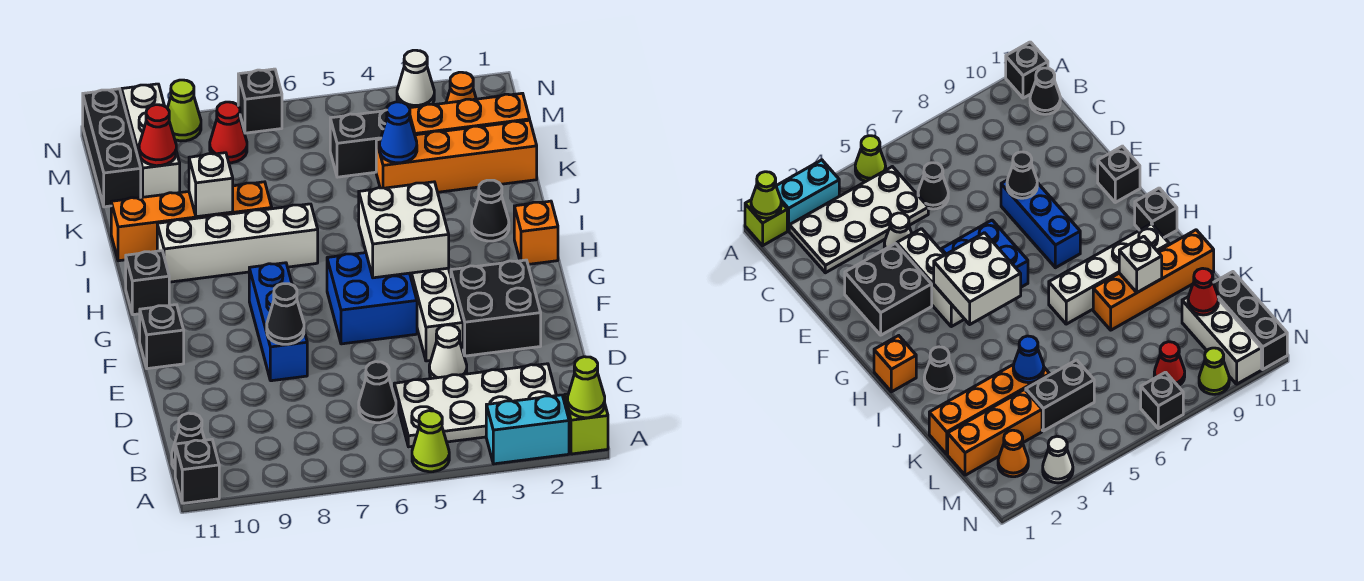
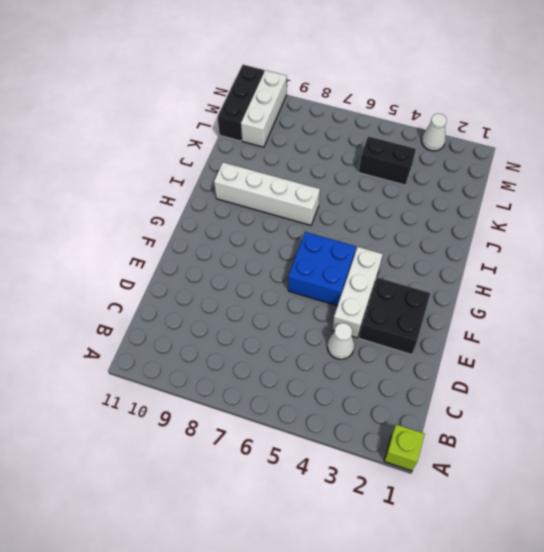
none -> cyan brick A2:A3 level 1
none -> lime cone A5 level 1
none -> black brick A11 level 1
none -> white plate B2:C5 level 1

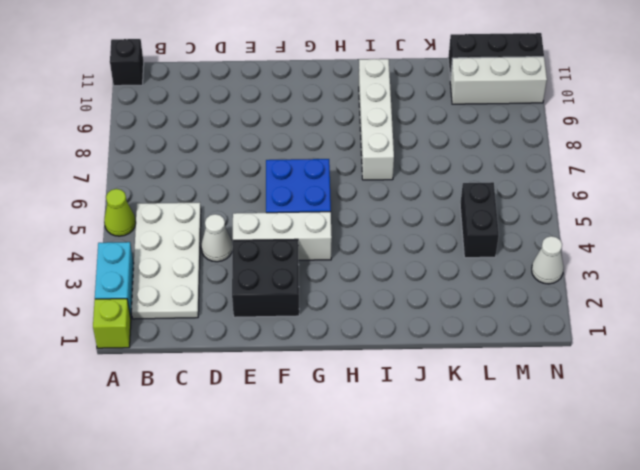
none -> black cone B11 level 1
none -> black cone C6 level 1
none -> blue brick E8:G8 level 1
none -> black brick F11 level 1

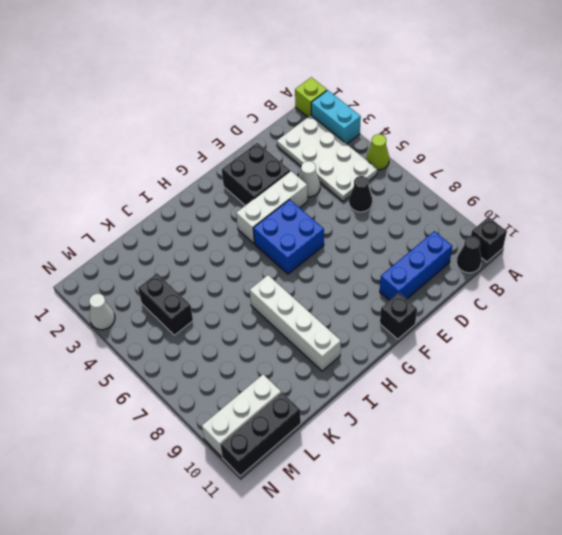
blue brick C10:E10 level 1 -> blue brick E8:G8 level 1
none -> orange brick H1 level 1
none -> black brick H11 level 1
none -> black cone I2 level 1
none -> orange brick J8:J11 level 1

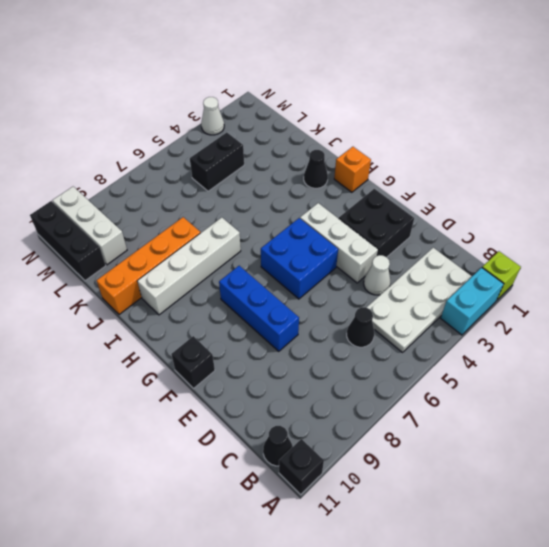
none -> lime cone A5 level 1
none -> black brick H11 level 1
none -> orange brick K1:K4 level 1
none -> orange brick L1:L3 level 1

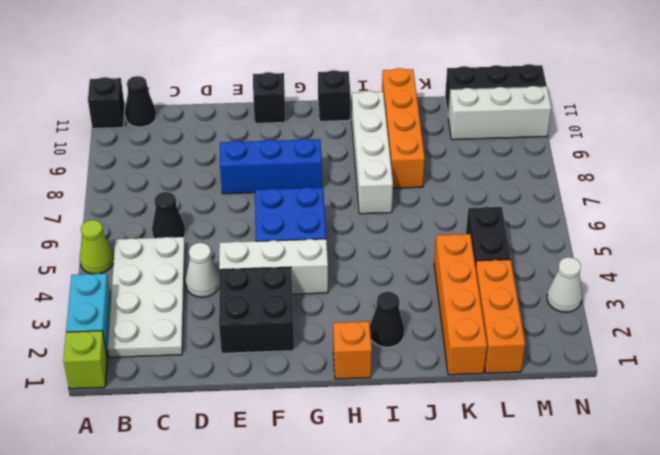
none -> orange cone M2 level 1
none -> red cone M8 level 1
none -> black brick N7 level 1
none -> lime cone N9 level 1

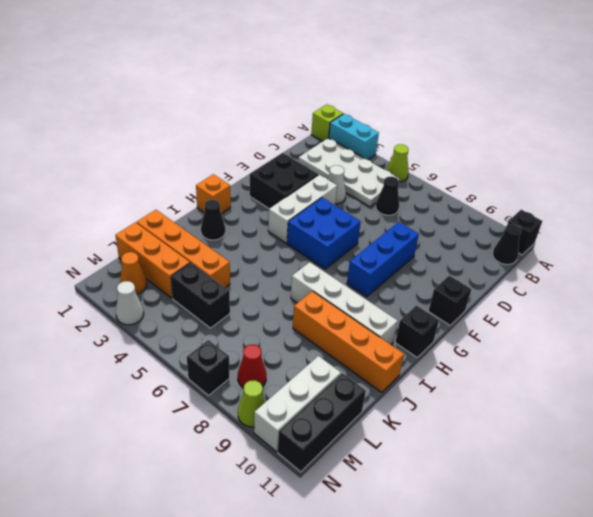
none -> lime cone A1 level 2
none -> black cone E8 level 2
none -> white brick G4:H5 level 2
none -> white brick J9 level 2

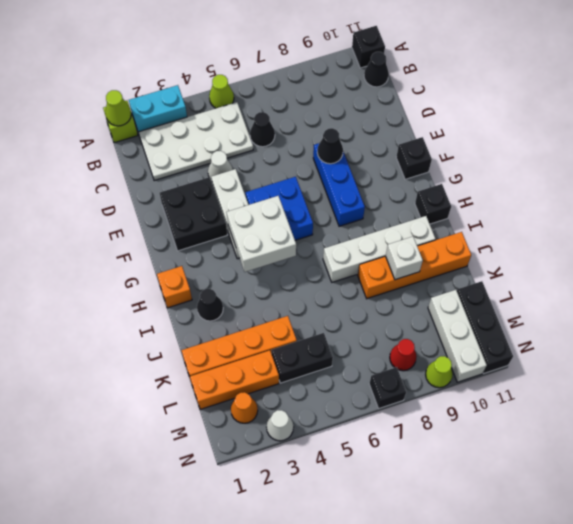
none -> blue cone K4 level 2
none -> red cone L10 level 2

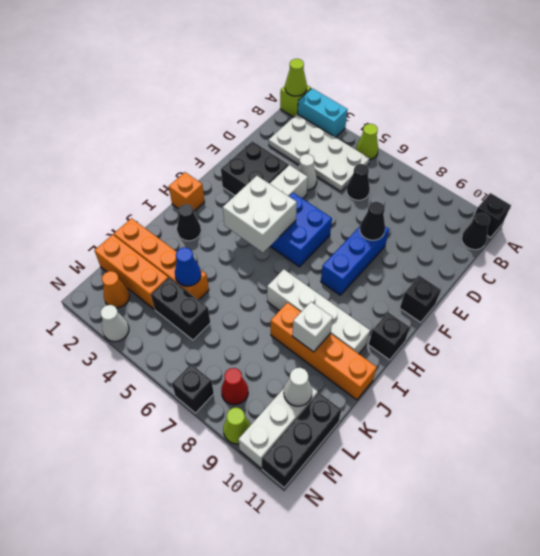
white cone L10 level 2 -> red cone L10 level 2

